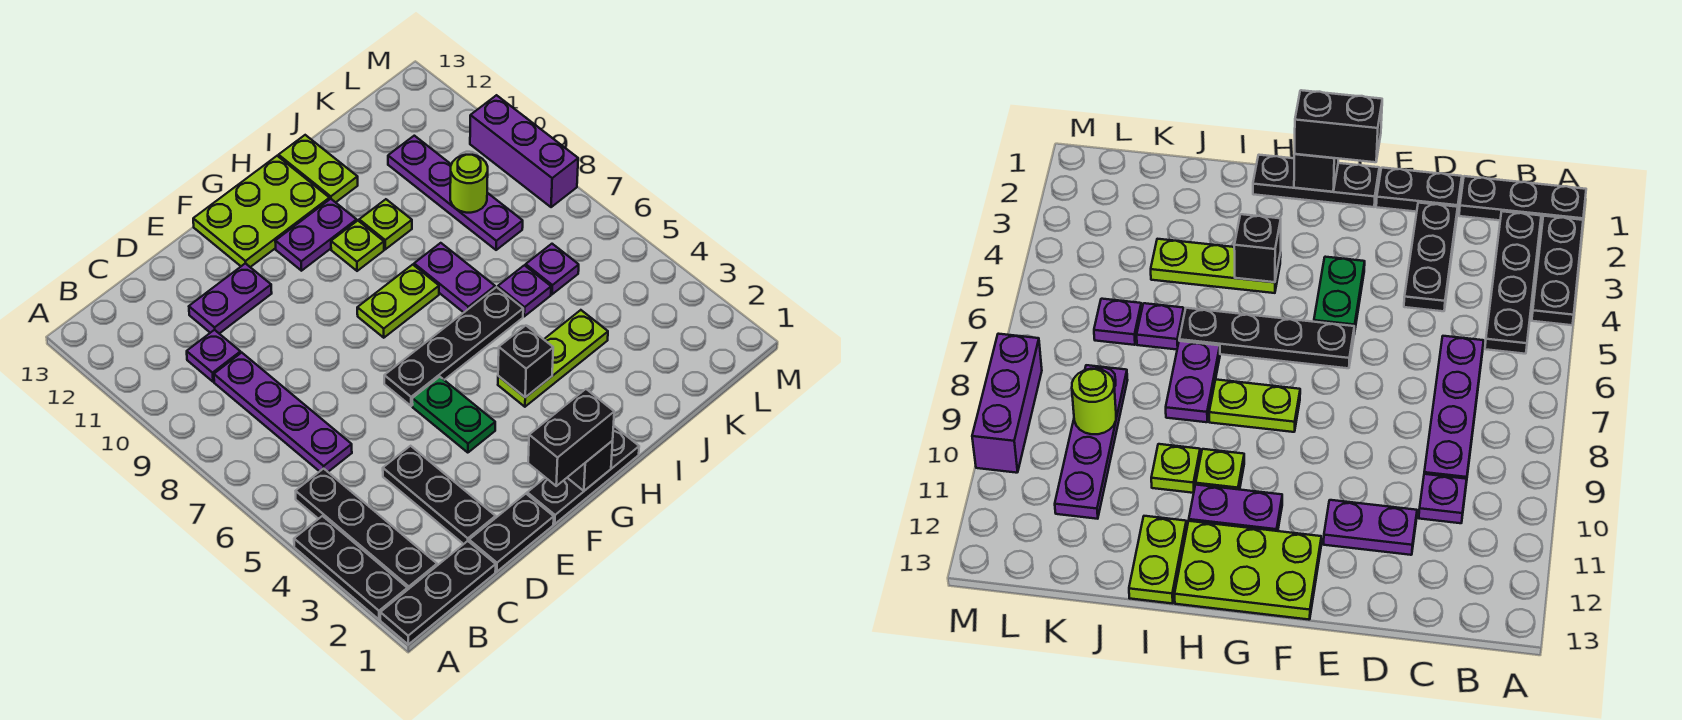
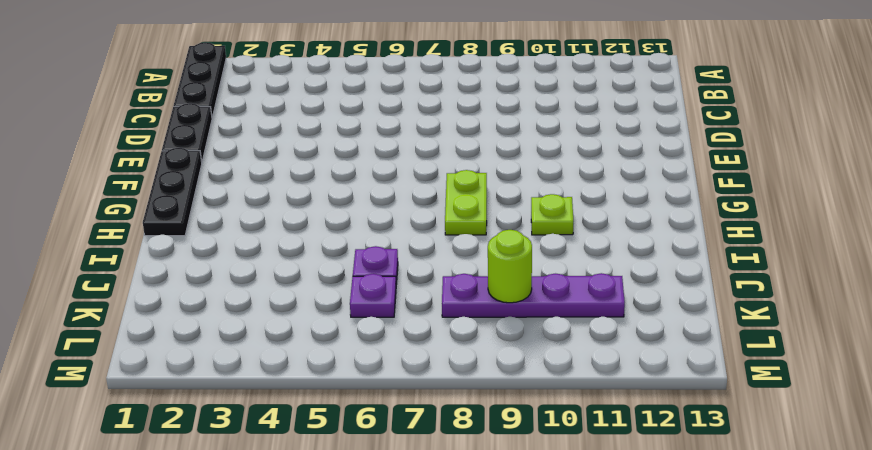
none -> black plate A2:A4 level 1
none -> black plate B2:B5 level 1
none -> purple plate C6:C9 level 1

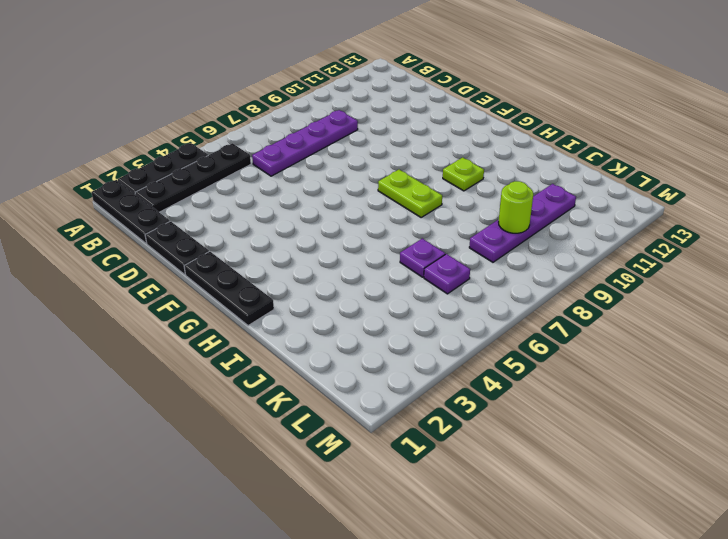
none -> purple plate C10 level 1
none -> black plate D2:D4 level 1
none -> purple plate D11:E11 level 1

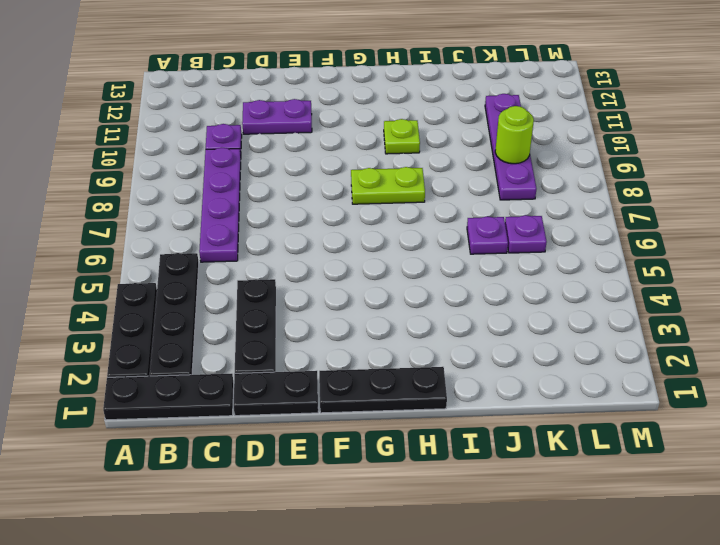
none -> green plate F4:F5 level 1
none -> black plate F6:I6 level 1
none -> lime plate F12:H13 level 1

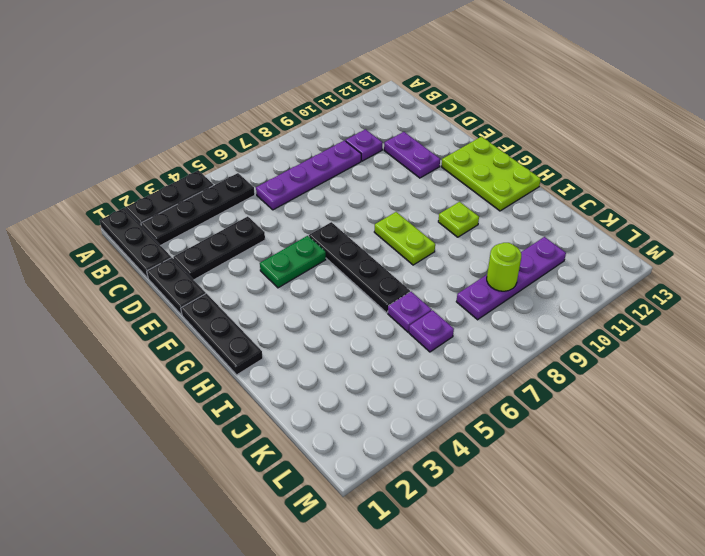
none -> purple plate G11:H11 level 1
none -> lime plate H4:J4 level 1
none -> purple plate I7:I8 level 1

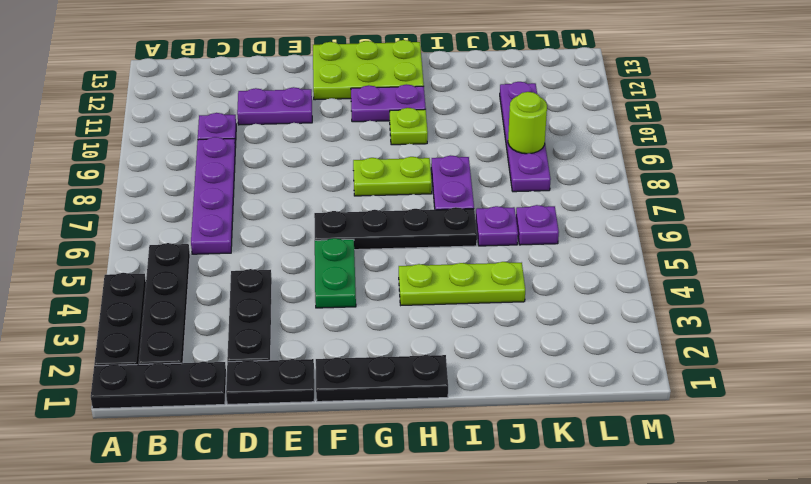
none -> lime plate I10 level 1
none -> lime plate I12:I13 level 1
none -> purple brick M8:M10 level 1

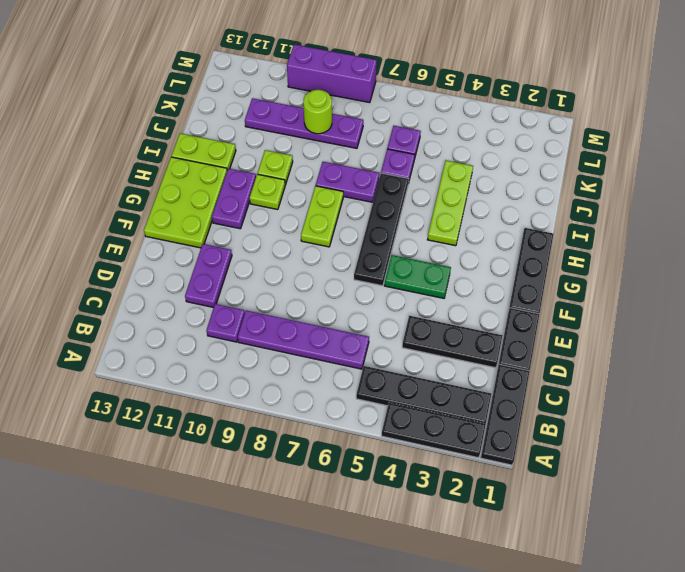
none -> black brick G1 level 2
none -> black brick H4 level 2
none -> black brick F1:G1 level 3

